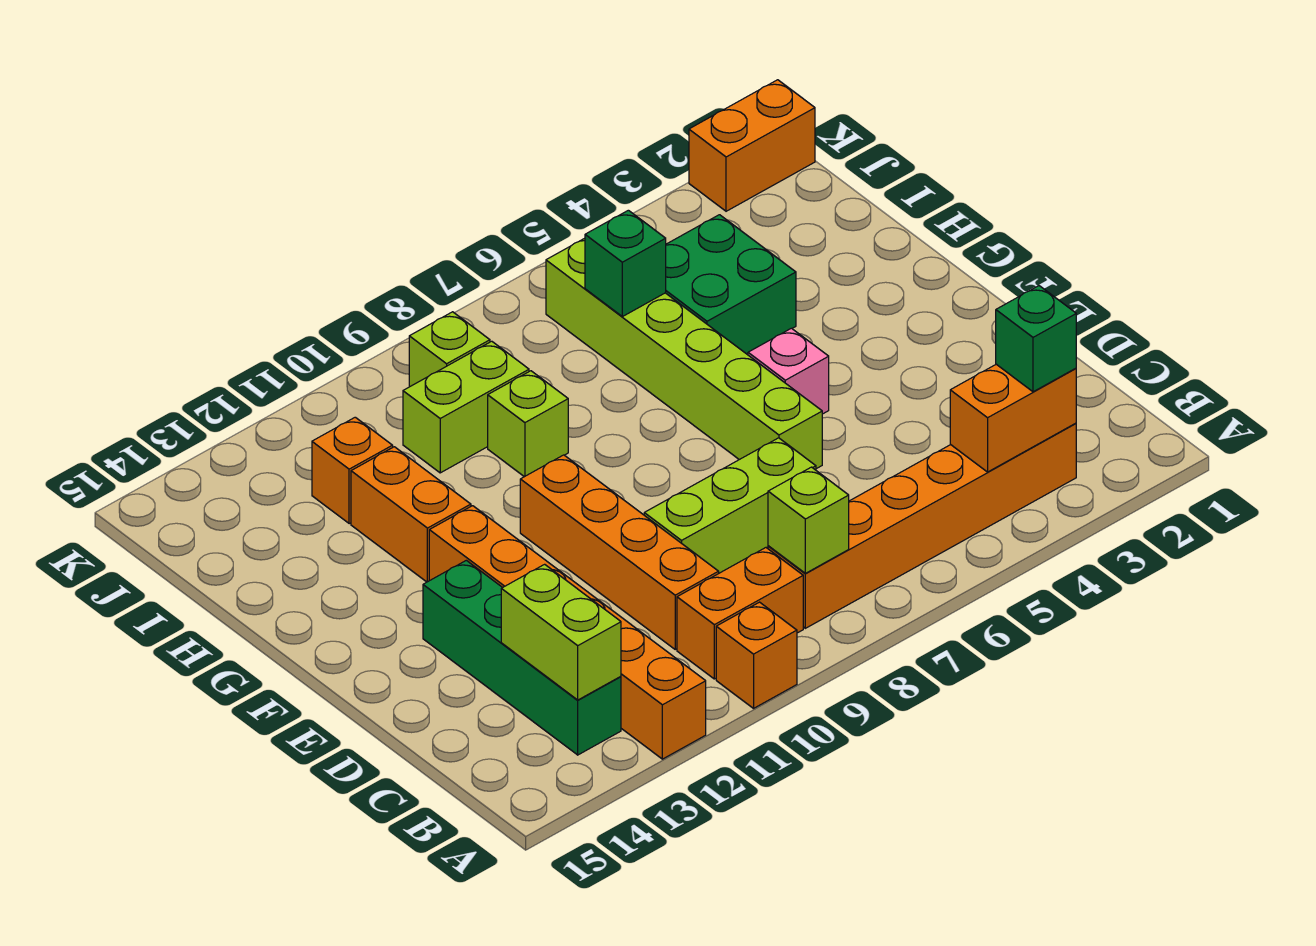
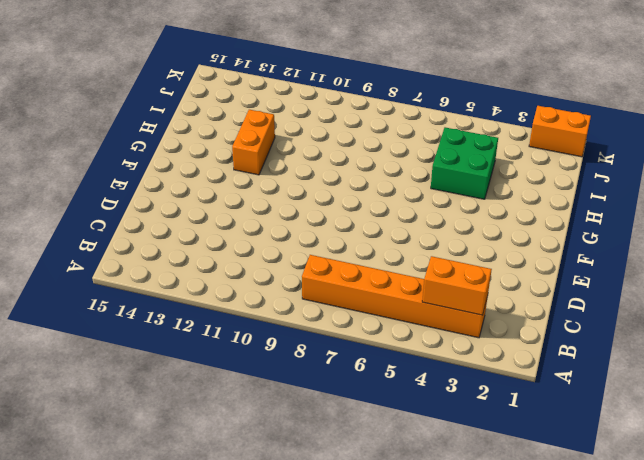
none -> orange brick A10 level 1
none -> orange brick A12:F12 level 1
none -> orange brick B9:B10 level 1

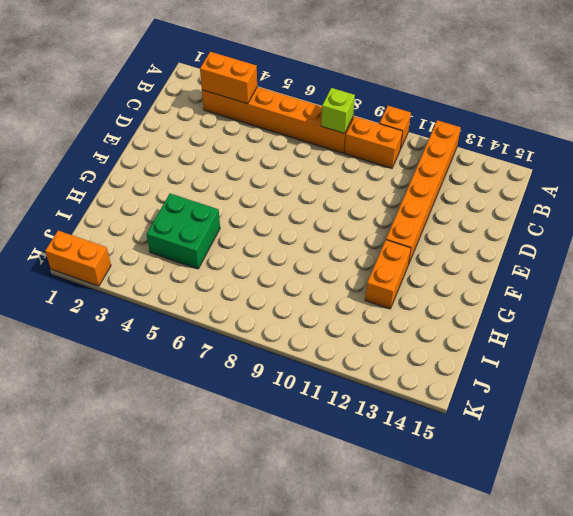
none -> green brick B13:E13 level 1
none -> orange brick C10:F10 level 1
none -> lime brick D7:D9 level 1

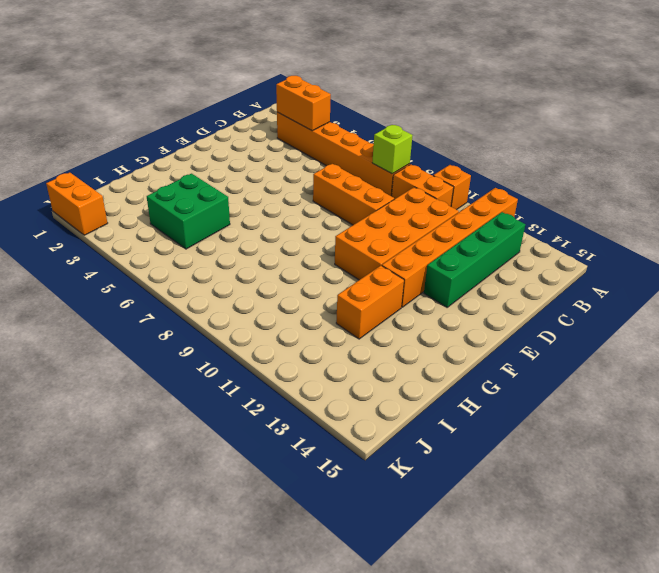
orange brick C10:F11 level 1 -> orange brick C10:F10 level 1
orange brick D7:D9 level 1 -> lime brick D7:D9 level 1
none -> lime brick E6:J6 level 1
none -> pink brick F5 level 1
none -> lime brick H9 level 1

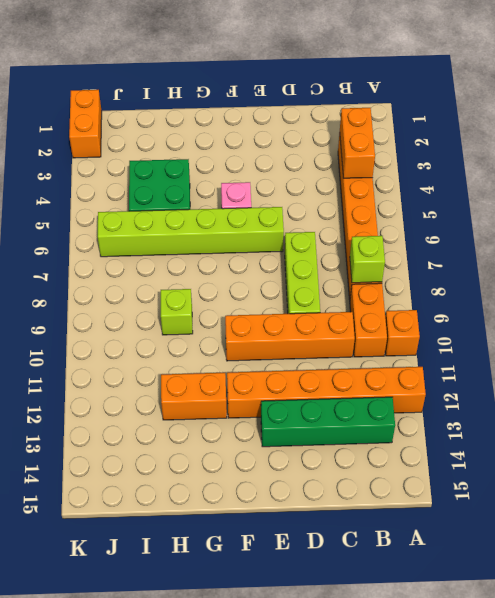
none -> lime brick I9:I10 level 1
none -> orange brick I12 level 1
none -> lime brick J9 level 1

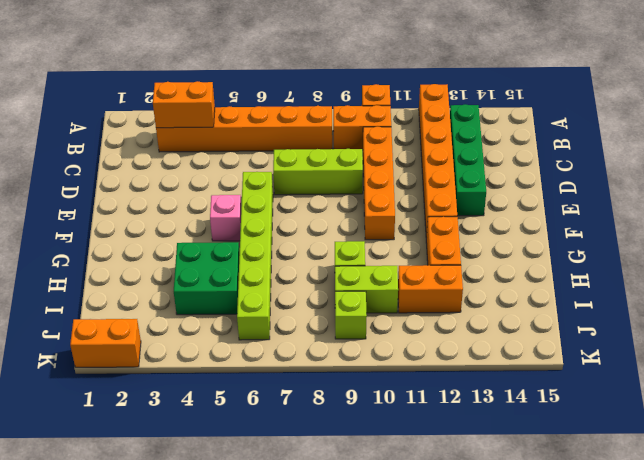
orange brick I11:I12 level 1 -> orange brick I12 level 1
none -> lime brick B8 level 2
none -> lime brick B13:C13 level 2
none -> green brick I6 level 2

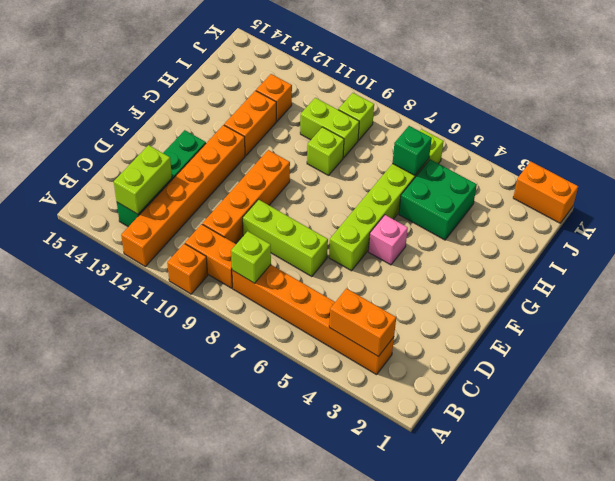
none -> green brick B3 level 3

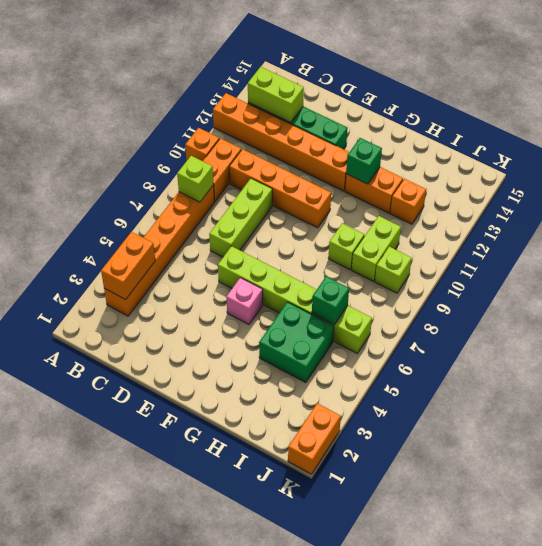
green brick G12 level 2 -> green brick B3 level 3

